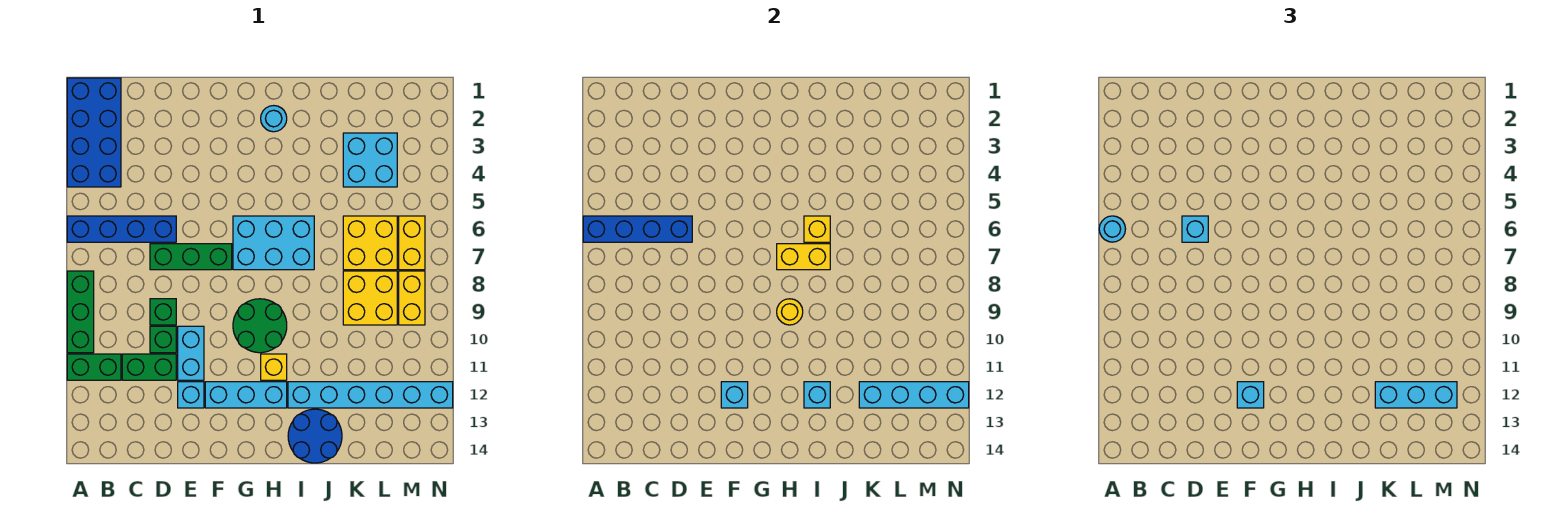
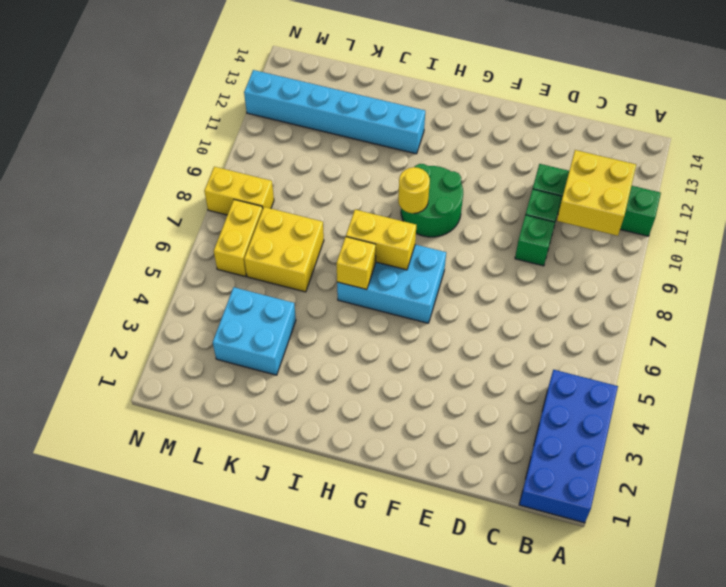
yellow brick B10:C11 level 2 -> yellow brick K8:L9 level 1
yellow brick M8:N8 level 1 -> yellow brick M8:M9 level 1
none -> blue brick A6:D6 level 1
none -> green brick A8:A10 level 1
none -> green brick D7:F7 level 1
none -> cyan brick E10:E11 level 1

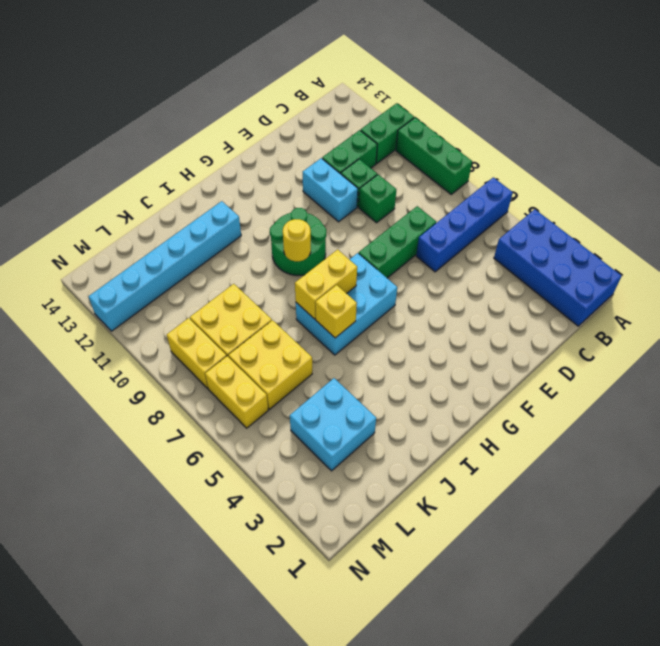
none -> cyan brick E12 level 1
none -> cyan brick F12:H12 level 1
none -> cyan round brick H2 level 1
none -> yellow brick H11 level 1

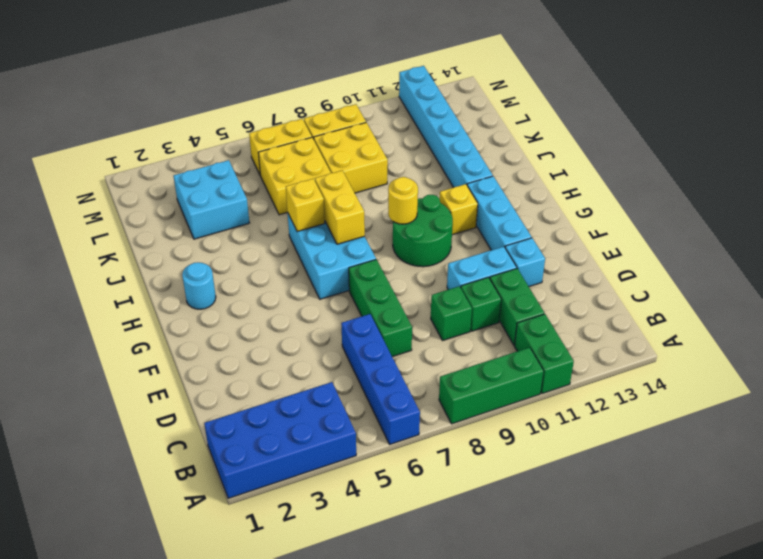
none -> blue round brick I13:J14 level 1
none -> blue brick A6:D6 level 2
none -> cyan brick F12 level 2
none -> cyan brick I12 level 2

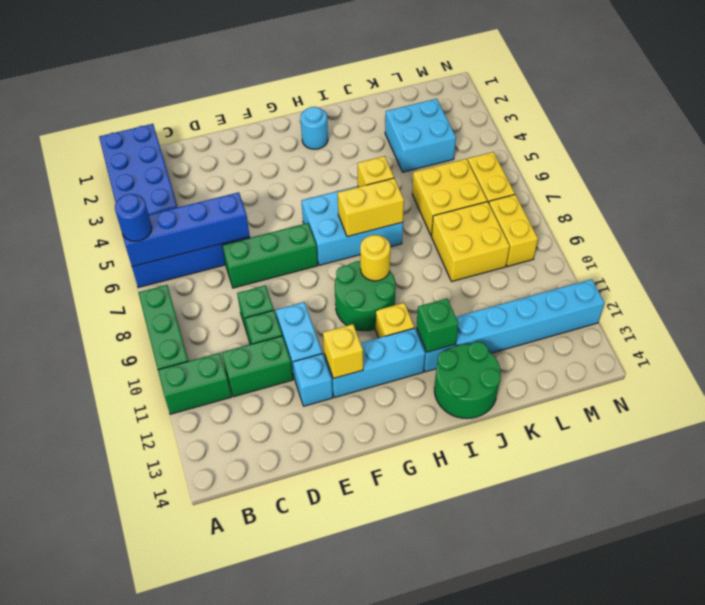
blue round brick A6 level 3 -> cyan round brick A6 level 3
yellow brick F12 level 2 -> cyan brick F12 level 2
green brick I12 level 2 -> cyan brick I12 level 2
green round brick I13:J14 level 1 -> blue round brick I13:J14 level 1
none -> cyan brick K12:N12 level 2
none -> cyan brick D6 level 3
none -> cyan brick F12 level 3
none -> cyan brick K12:M12 level 3

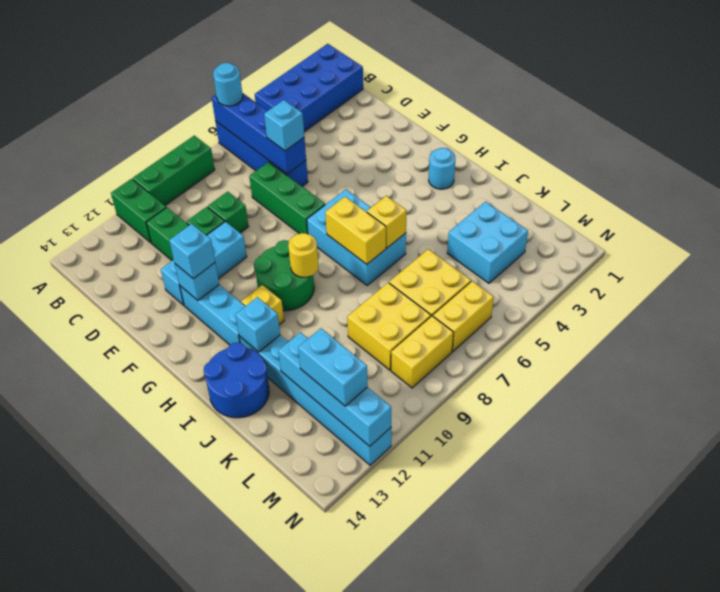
cyan brick L12:M12 level 3 -> cyan brick K12:M12 level 3

